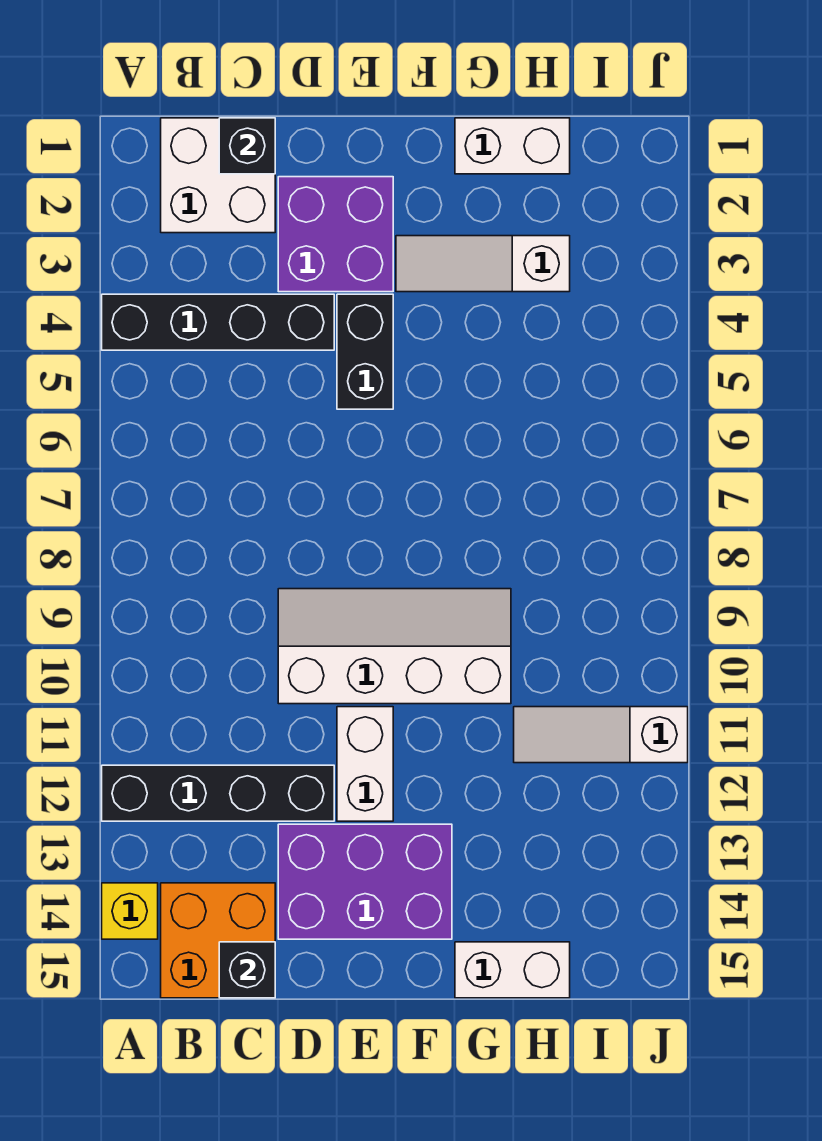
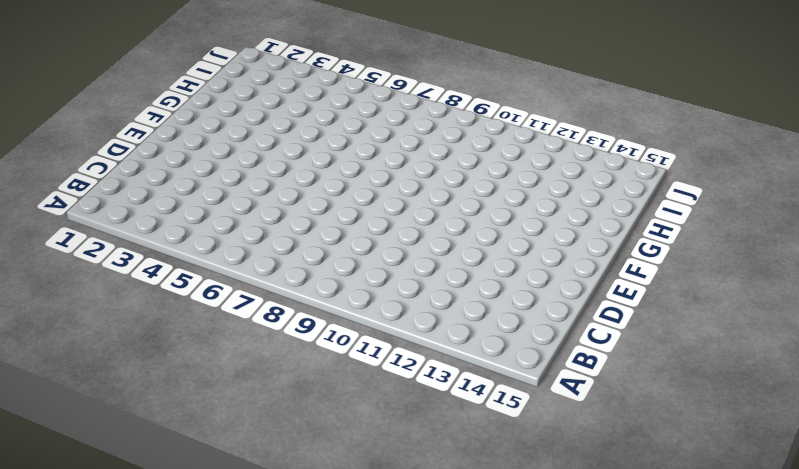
none -> black brick A4:D4 level 1
none -> black brick A12:D12 level 1
none -> yellow brick A14 level 1

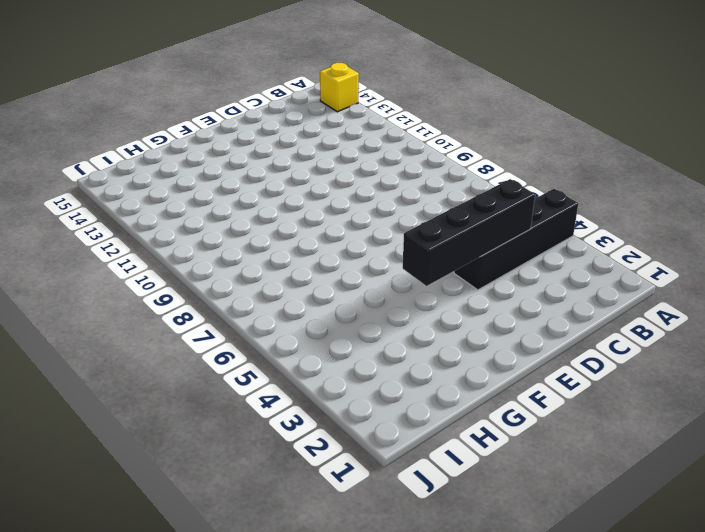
black brick C4:F4 level 2 -> black brick A12:D12 level 1
none -> white brick B1:C2 level 1
none -> orange brick B14:C15 level 1
none -> purple brick D2:E3 level 1

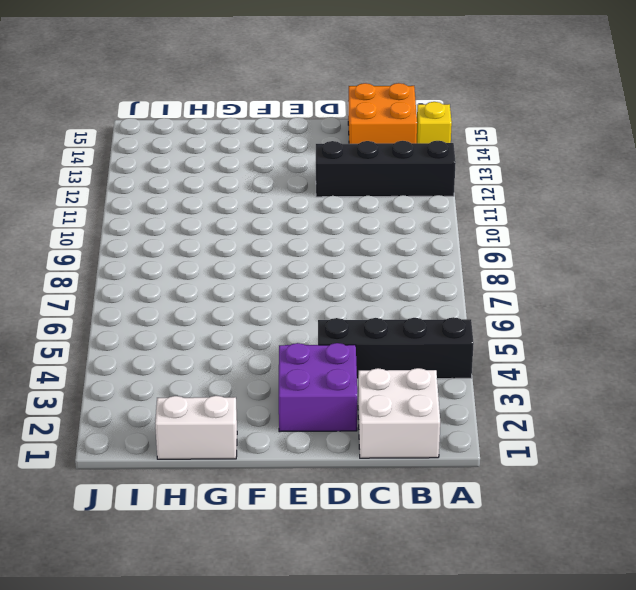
none -> white slope D9:G10 level 1 top 10
none -> purple brick D13:F14 level 1
none -> black brick E4:E5 level 1

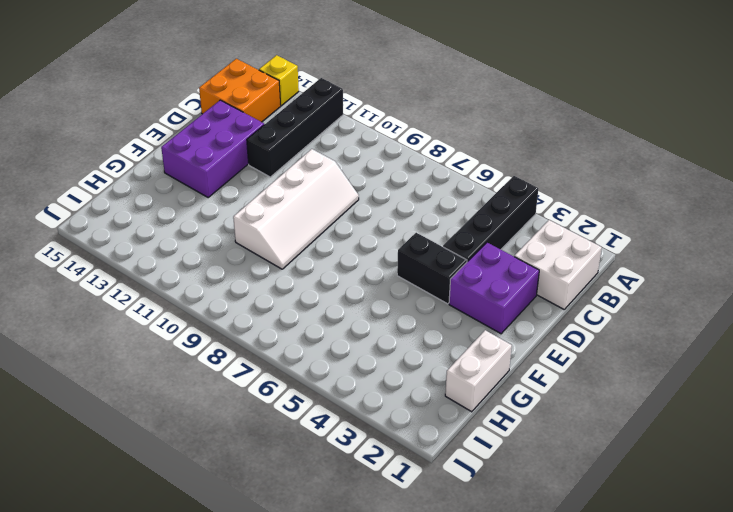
none -> white brick E11:E12 level 1
none -> white slope F3:H3 level 1 top H
none -> white brick G15:H15 level 1

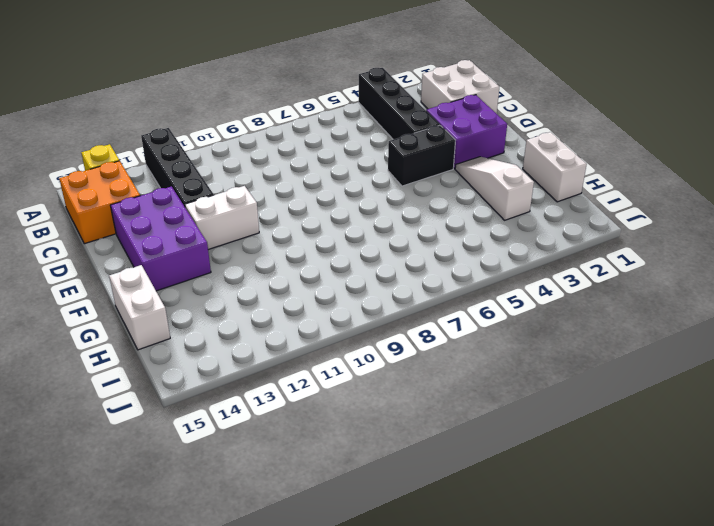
none -> white slope D9:G10 level 1 top 10
none -> white slope H11:J11 level 1 top J
none -> black brick C1 level 2

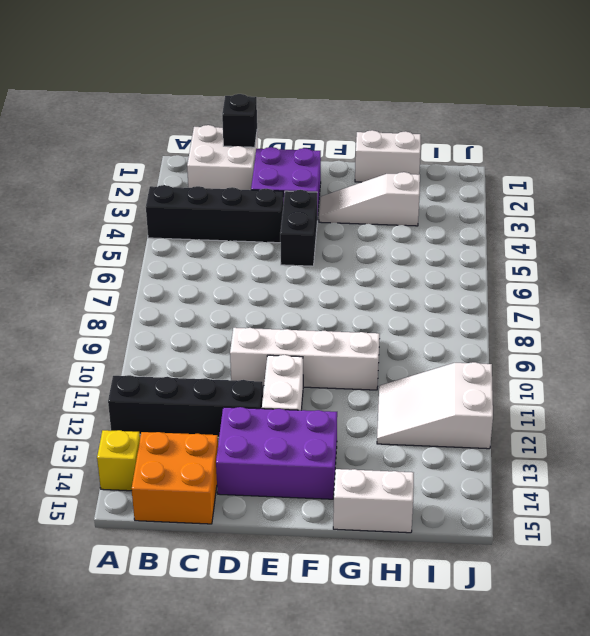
white slope H11:J12 level 1 top J -> white slope H11:J11 level 1 top J
none -> black brick C15 level 2

